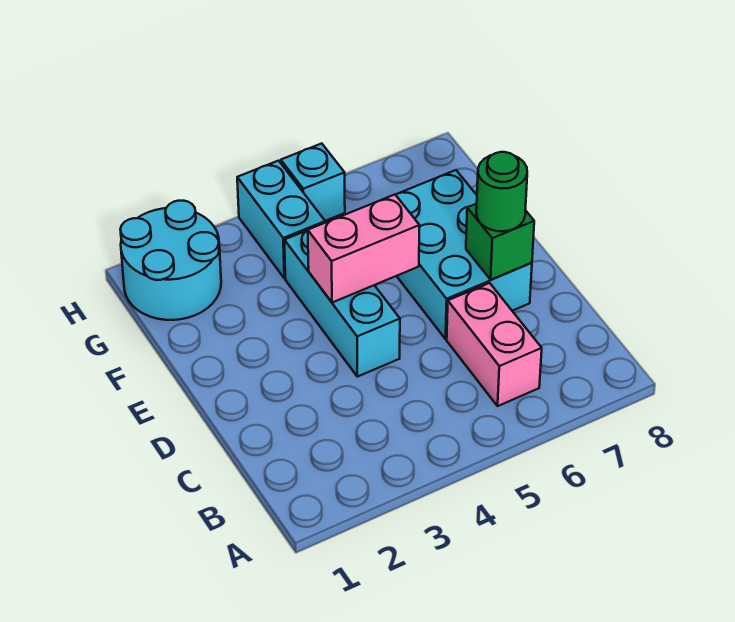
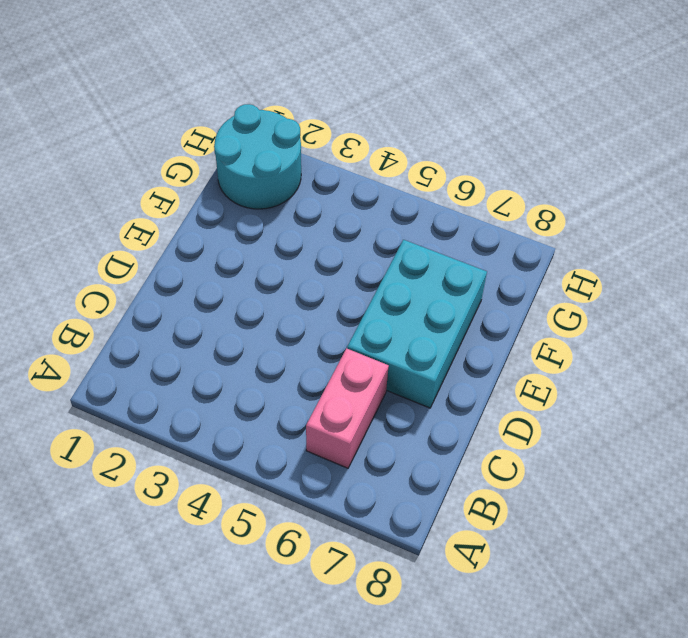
none -> cyan brick D4:F4 level 1
none -> cyan brick G4:H4 level 1

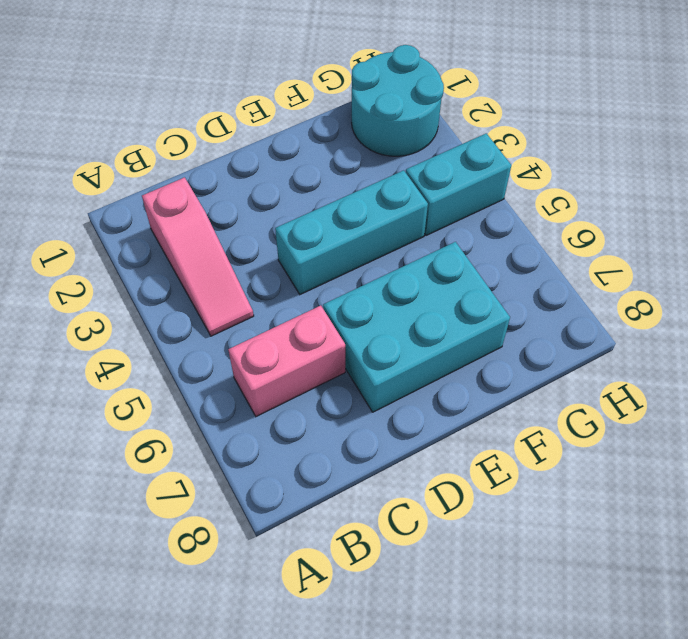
pink slope B2:B4 level 1 top 2 -> none
none -> cyan brick H5 level 1
none -> green brick D7 level 2

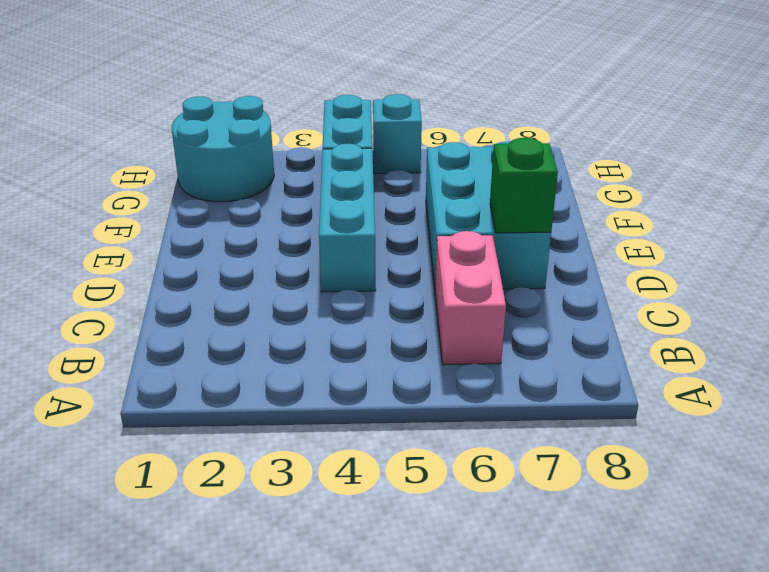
none -> pink brick E4:E5 level 2
none -> green round brick D7 level 3

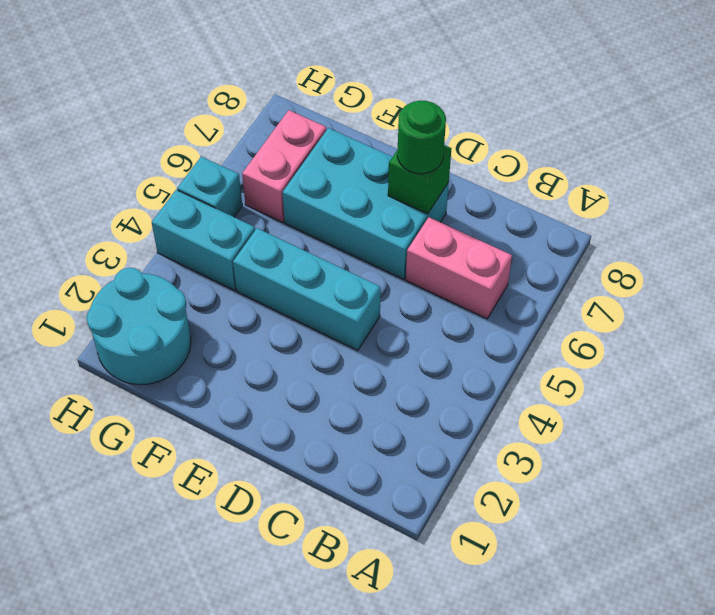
pink brick G6:G7 level 1 -> pink brick E4:E5 level 2

